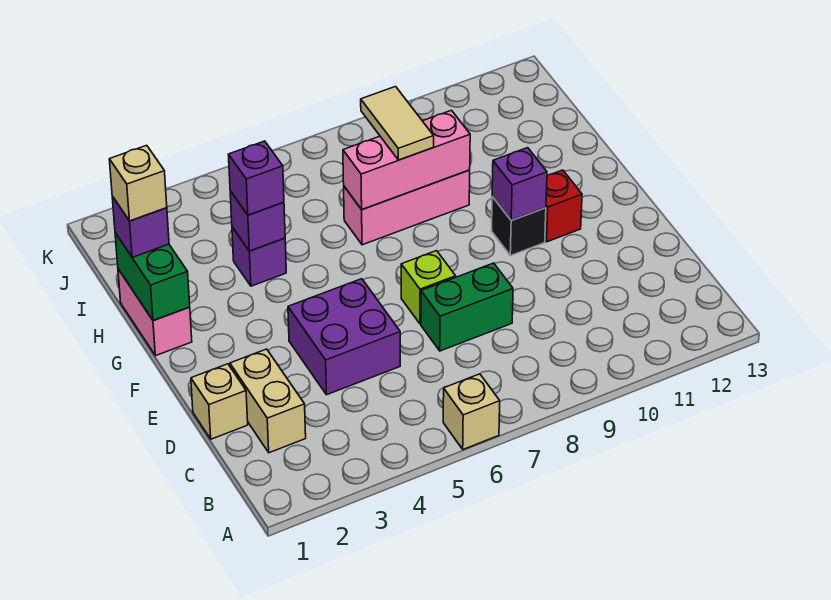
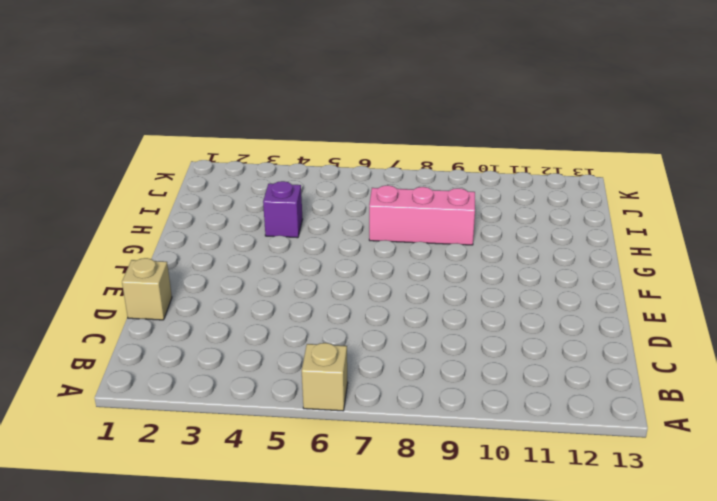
none -> tan brick C2:D2 level 1
none -> purple brick D4:E5 level 1
none -> green brick D7:D8 level 1

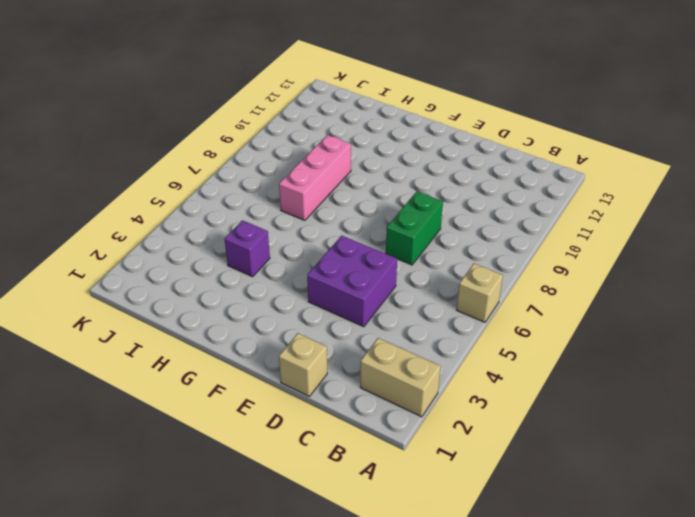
tan brick A2:B2 level 1 -> tan brick C2:D2 level 1
none -> lime brick E7 level 1
none -> black brick F10 level 1
none -> red brick F11 level 1

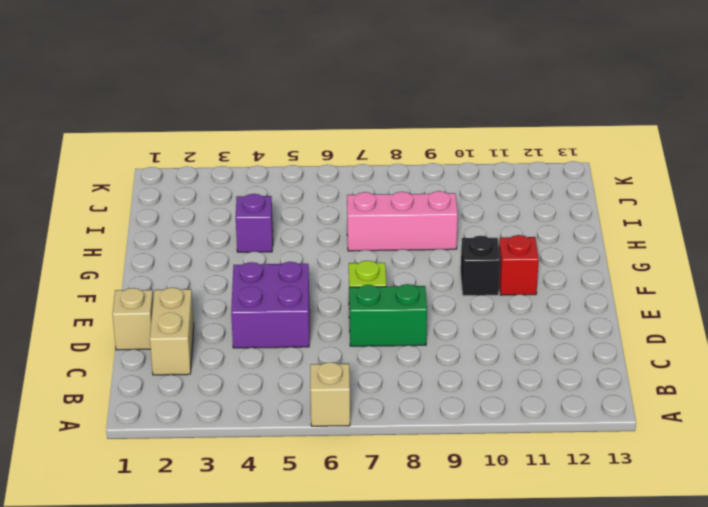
none -> pink brick G1:H1 level 1
none -> purple brick F10 level 2
none -> green brick G1:H1 level 2

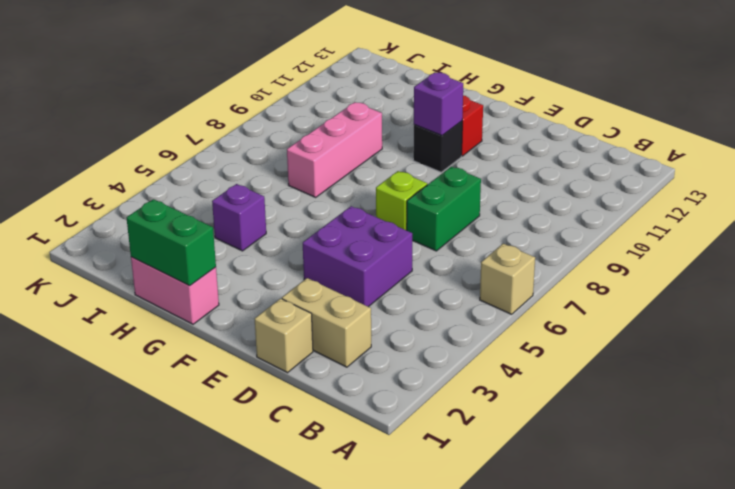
none -> purple brick H4 level 2
none -> pink brick H7:H9 level 2
none -> purple brick H1 level 3

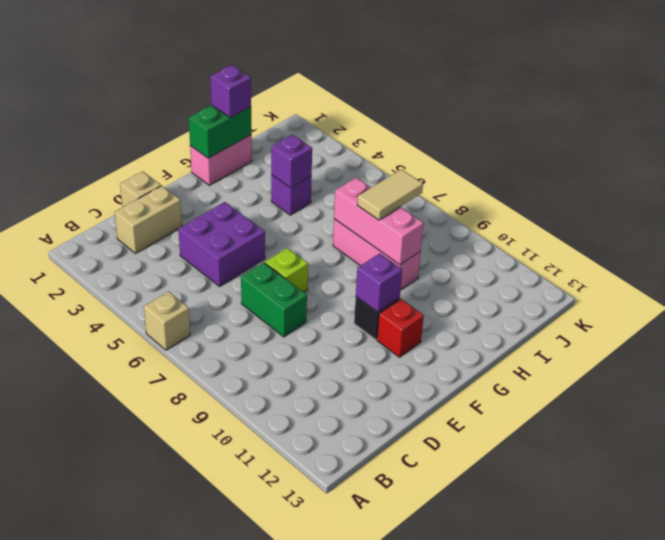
none -> purple brick H4 level 3
none -> tan brick H1 level 4

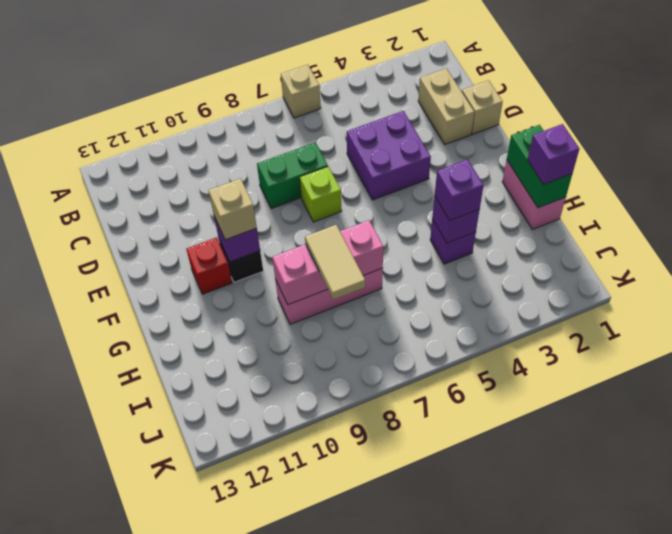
tan brick F10 level 3 -> tan brick H1 level 4

